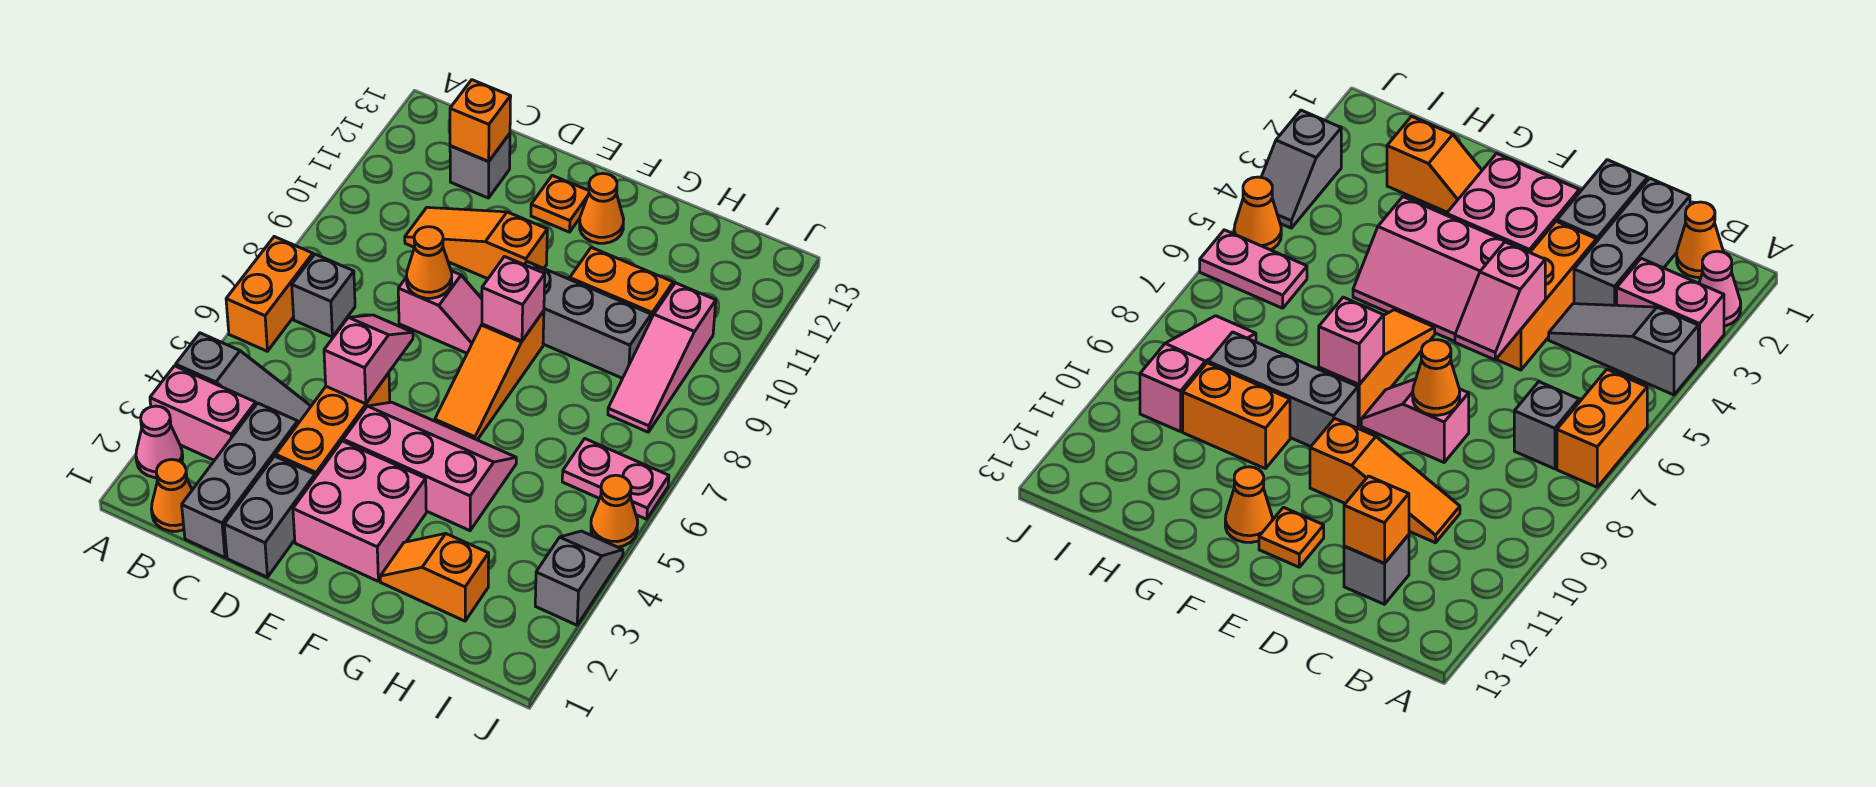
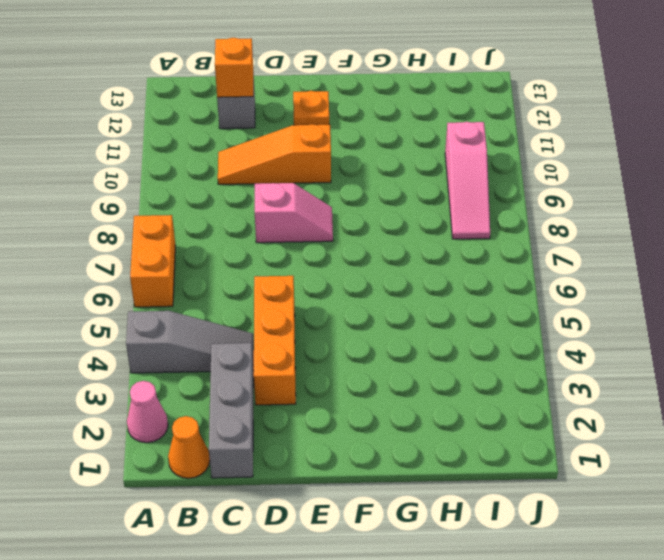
none -> pink brick A3:B3 level 1
none -> grey brick B7 level 1
none -> grey brick D1:D2 level 1

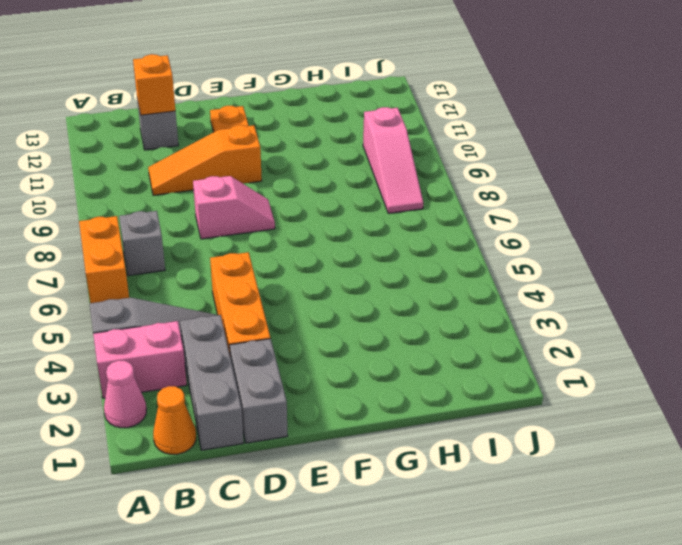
none -> pink brick E2:F3 level 1
none -> pink slope E4:G5 level 1 top 4
none -> orange slope F6:F8 level 1 top 8

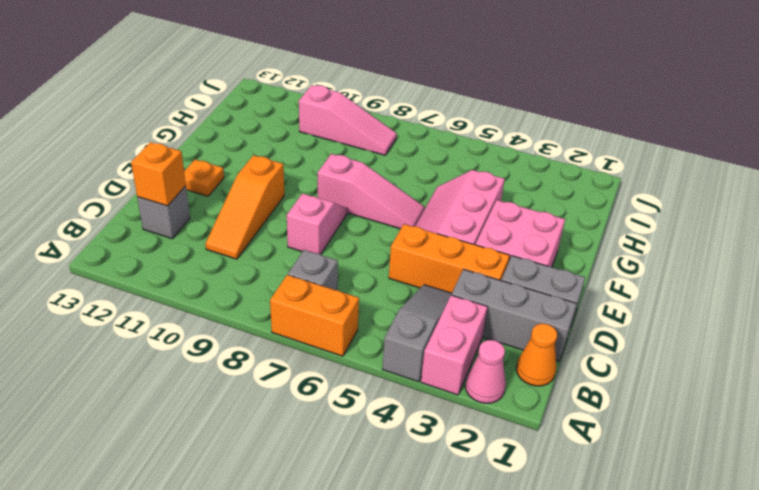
pink slope F6:F8 level 1 top 8 -> orange slope F6:F8 level 1 top 8
none -> grey brick F9:H9 level 1
none -> orange cone F12 level 1
none -> orange slope G2:H2 level 1 top H

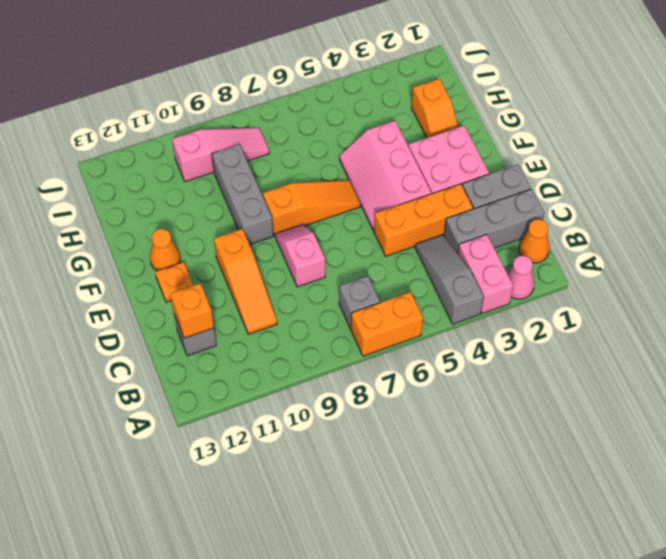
none -> orange brick G10:H10 level 1
none -> pink plate I6:J6 level 1
none -> grey slope J3:J4 level 1 top 3

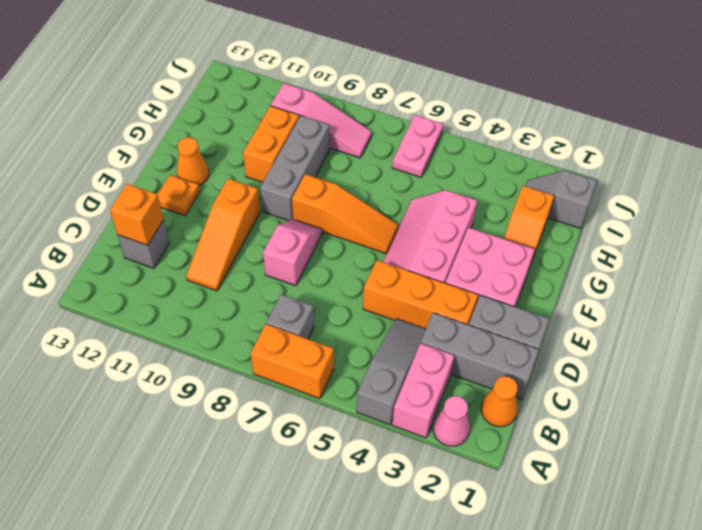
grey slope I1:I2 level 1 top 1 -> grey slope J3:J4 level 1 top 3
none -> orange cone J5 level 1
none -> pink slope D5:D6 level 2 top 5
none -> orange cone D8 level 2

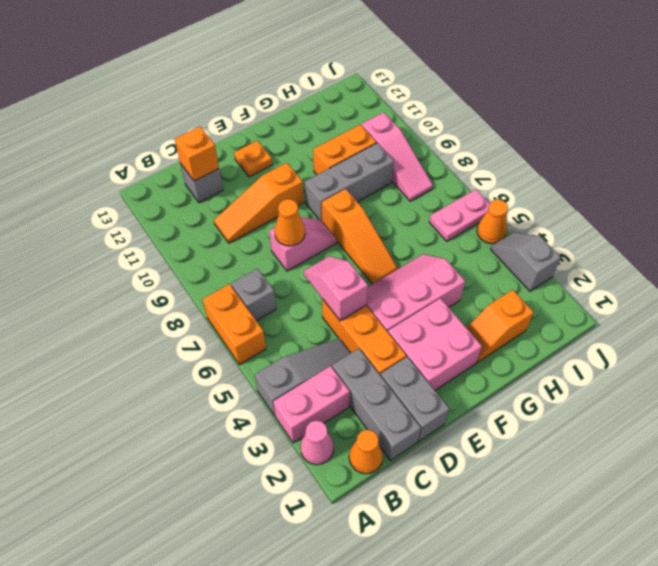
none -> orange cone F12 level 1
none -> pink brick F8 level 2

